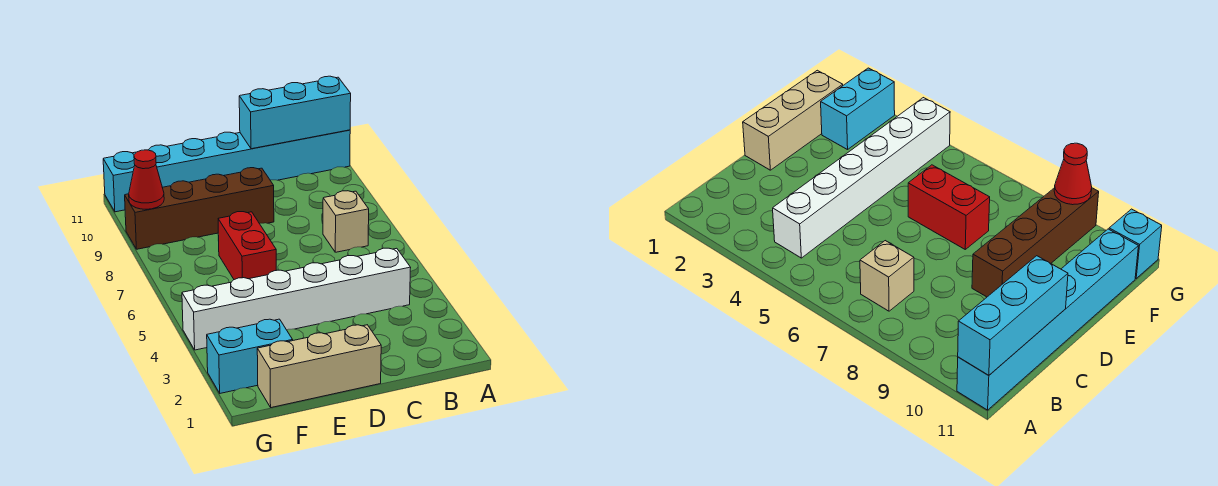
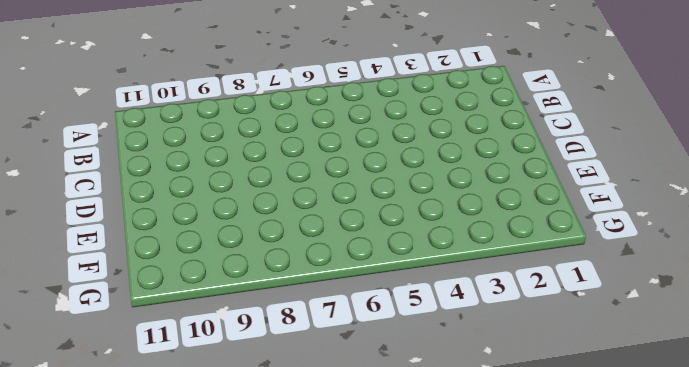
none -> cyan brick A11:F11 level 1
none -> white brick B4:G4 level 1

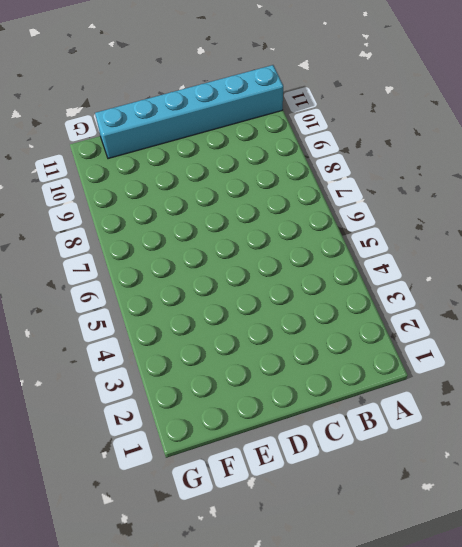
none -> white brick B4:G4 level 1
none -> tan brick B7 level 1

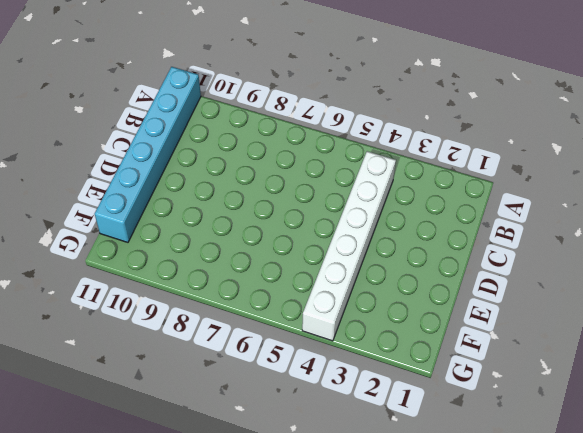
none -> tan brick B7 level 1
none -> tan brick D1:F1 level 1

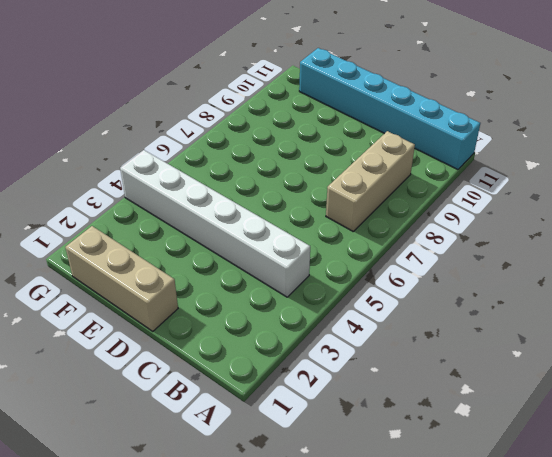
tan brick B7:B9 level 1 -> tan brick B7 level 1
none -> brown brick D9:G9 level 1
none -> red brick E6:E7 level 1

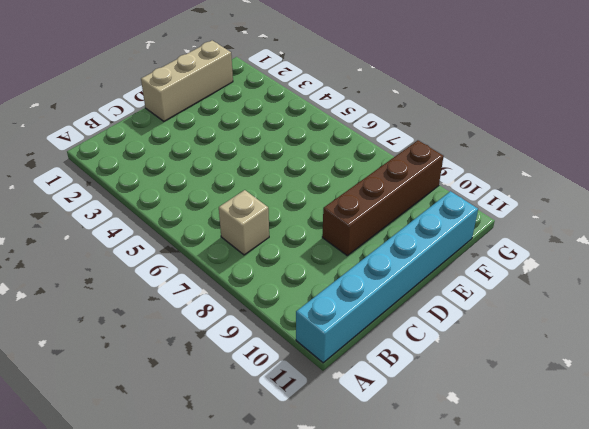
none -> white brick B4:G4 level 1
none -> red brick E6:E7 level 1

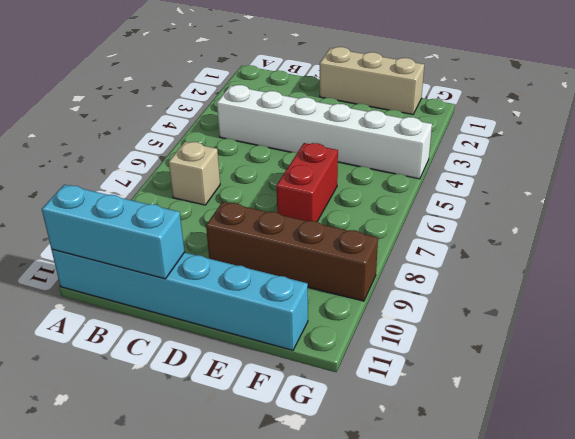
none -> cyan brick F2:G2 level 1
none -> cyan brick G11 level 1

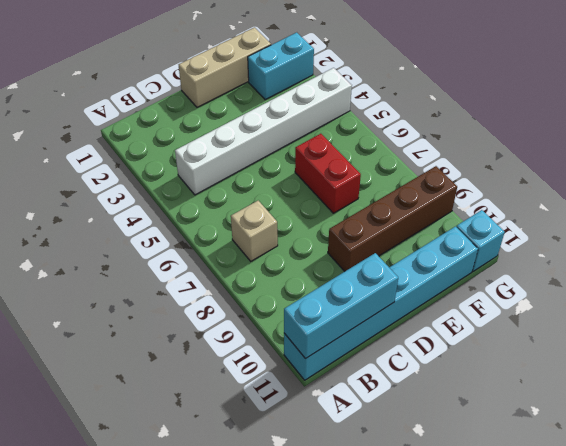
none -> red cone G9 level 2

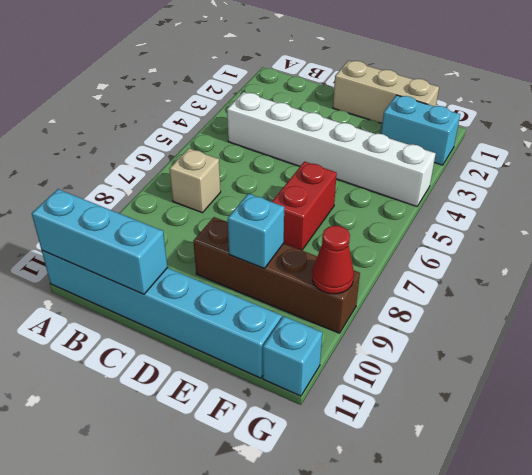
cyan brick E9 level 2 -> none

